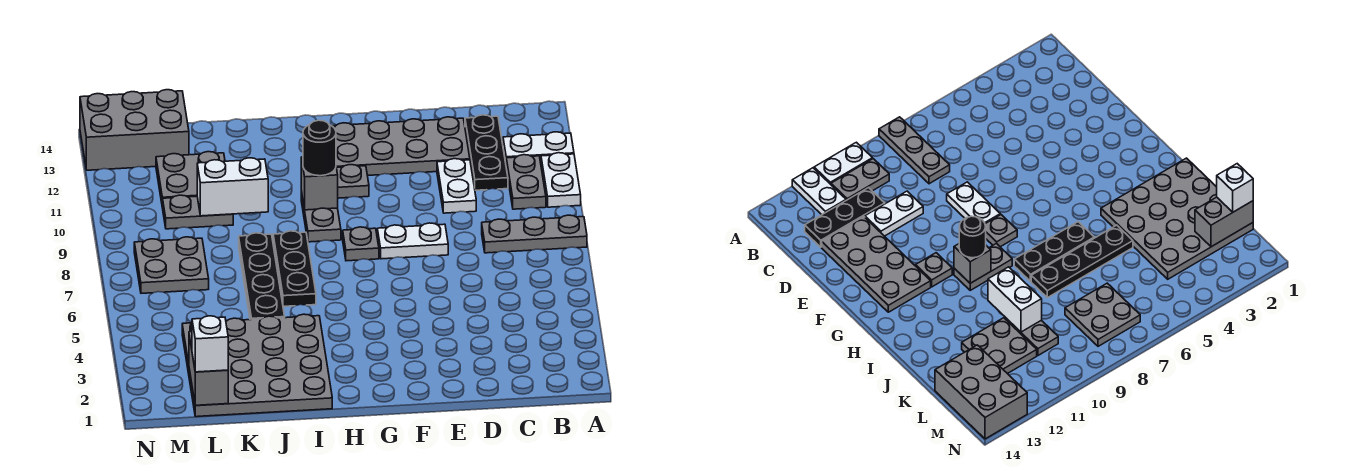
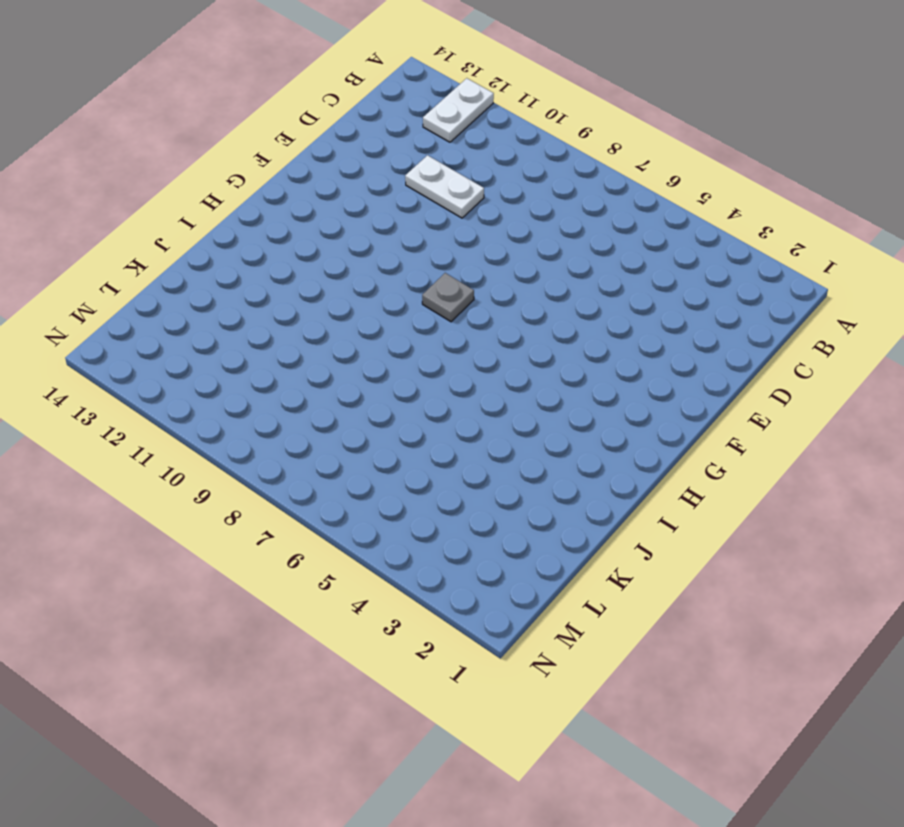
none -> grey plate A8:C8 level 1
none -> white plate A10:A11 level 1
none -> grey plate B10:B11 level 1

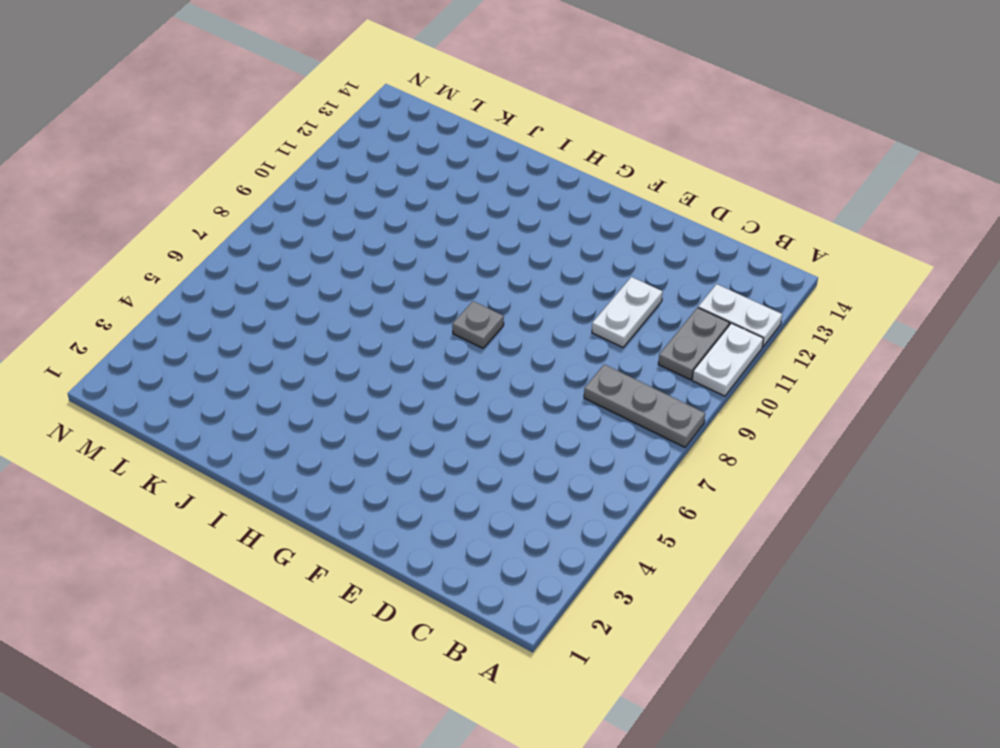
none -> black plate C11:C13 level 1
none -> grey plate D12:G13 level 1
none -> white plate E8:F8 level 1

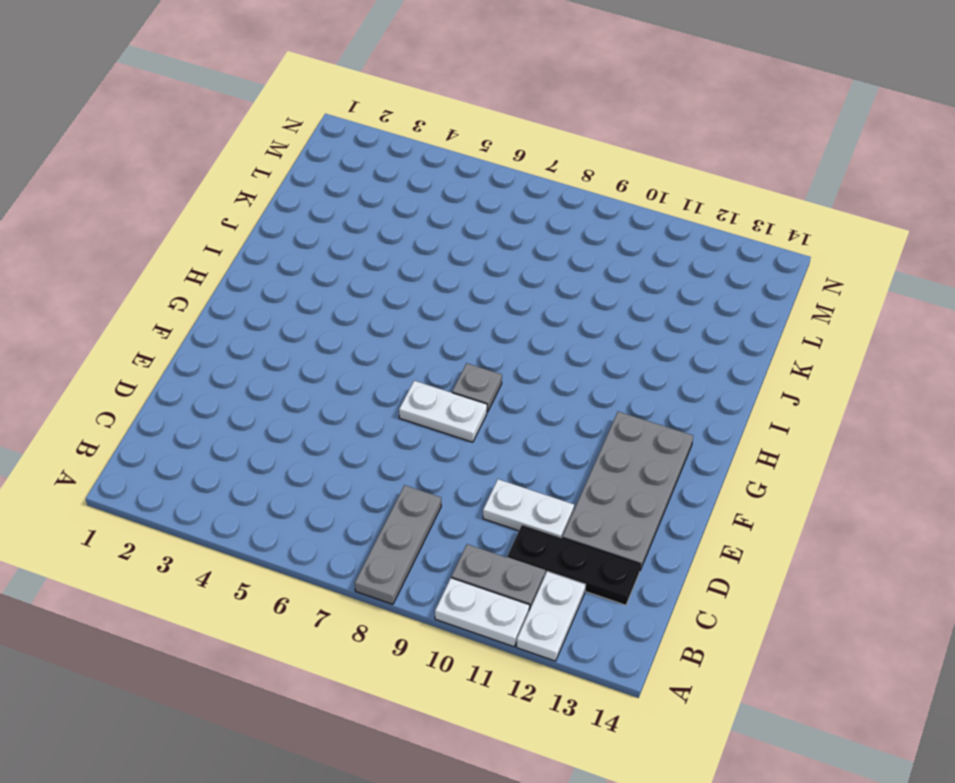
white plate F7:F8 level 1 -> white plate E8:F8 level 1
none -> grey plate G11 level 1
none -> grey plate H9:H10 level 1
none -> grey plate I1:L4 level 1

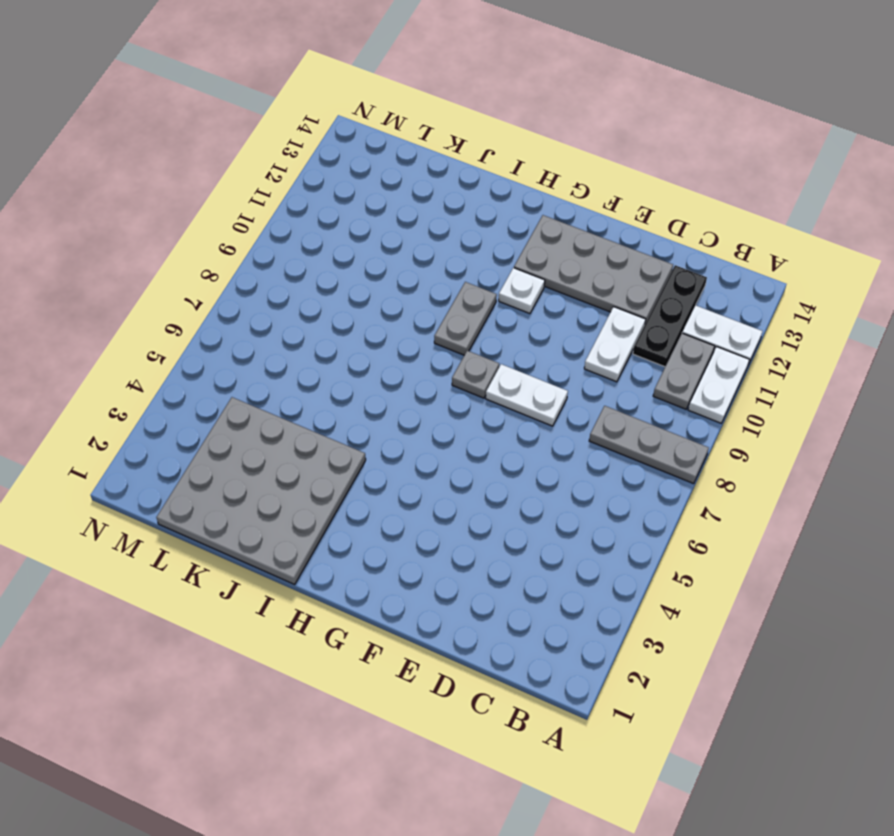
white plate G11 level 1 -> grey plate G11 level 1
none -> black plate I6:I8 level 1
none -> black plate J5:J8 level 1
none -> grey plate K10:L10 level 1

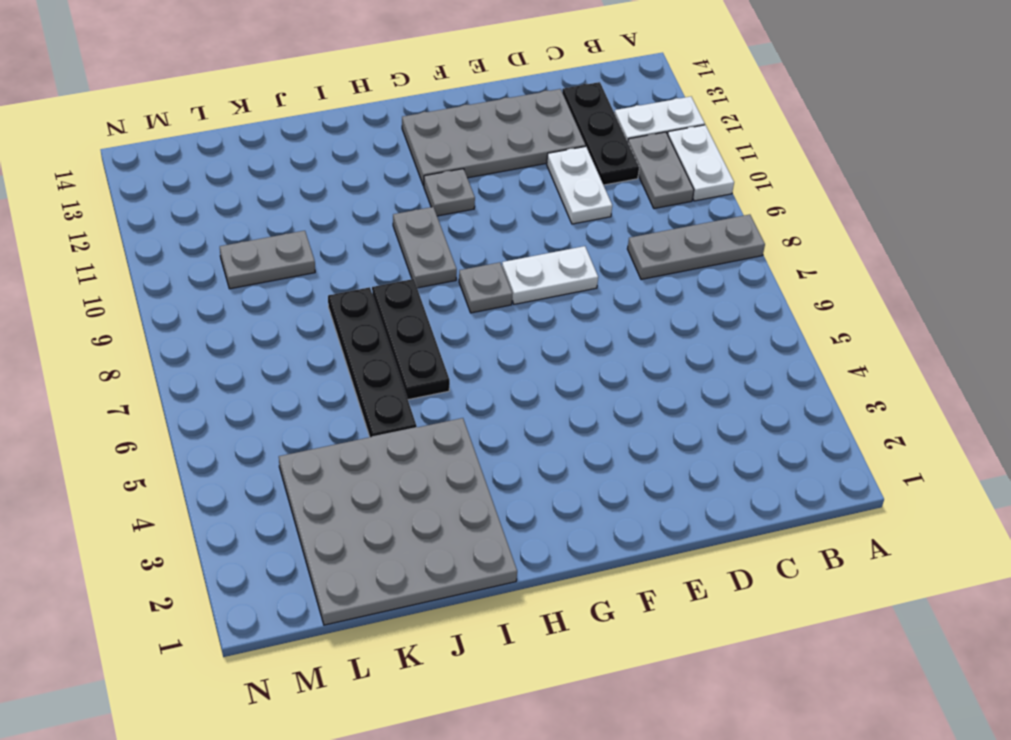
none -> grey plate K11:L12 level 1
none -> grey plate L7:M8 level 1
none -> grey brick L13:N14 level 1

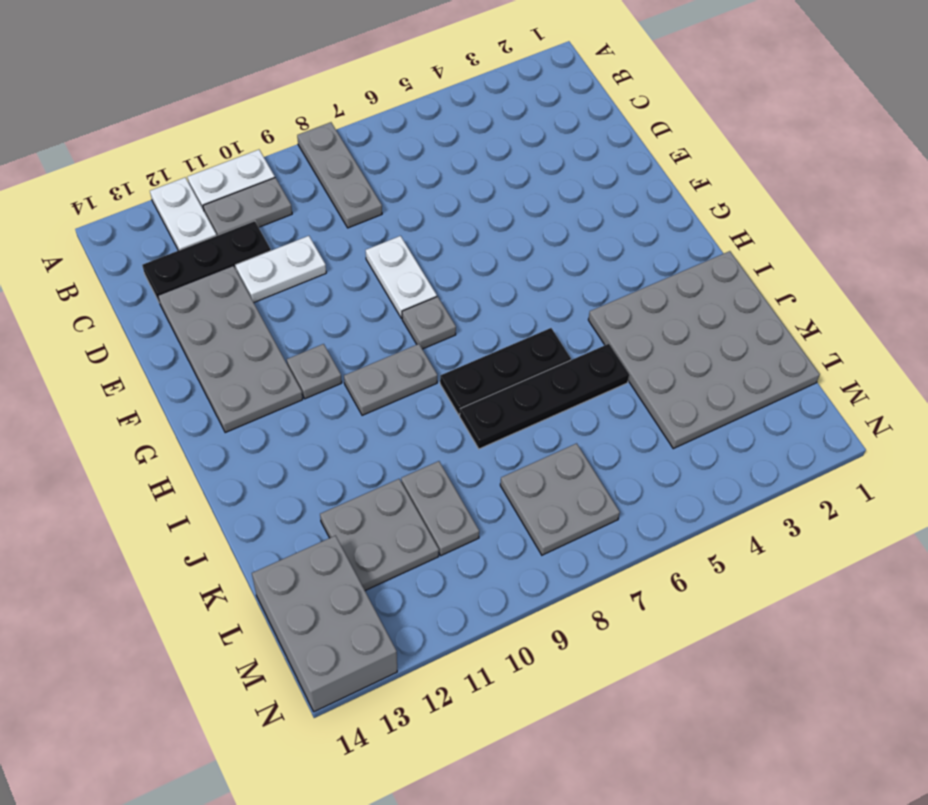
none -> grey brick H10 level 2
none -> white brick J10:K10 level 2
none -> grey brick L1:L2 level 2

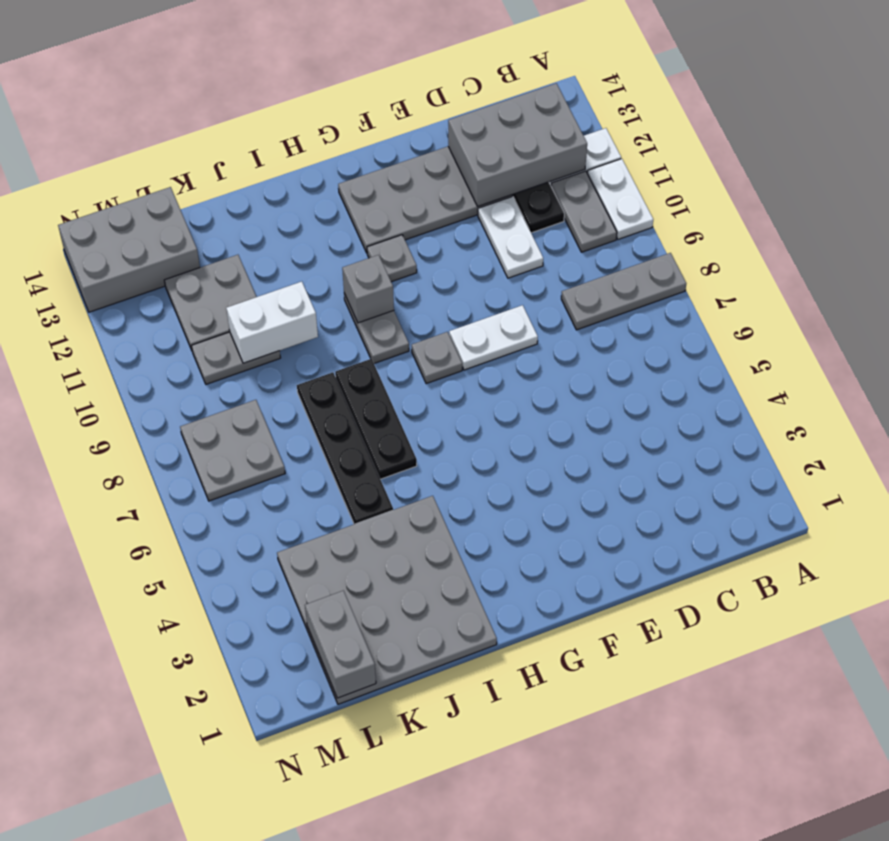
grey brick B12:D13 level 2 -> none
none -> black round brick H10 level 3
none -> white brick L1 level 3

